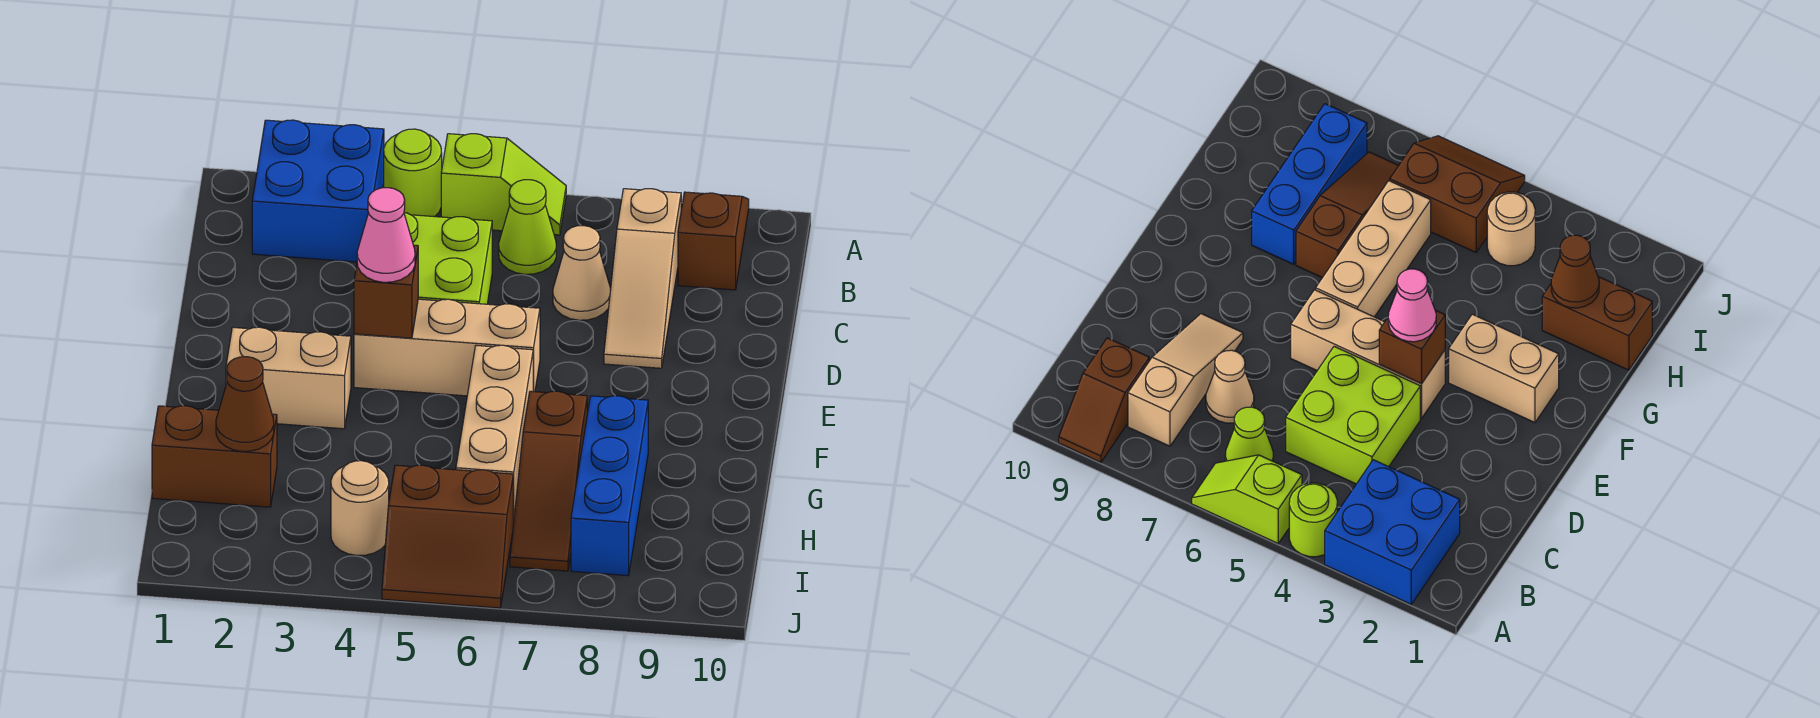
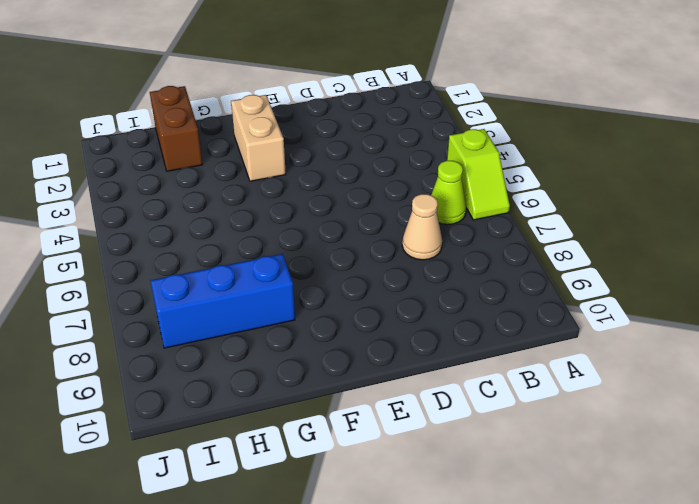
none -> blue brick A2:B3 level 1
none -> lime round brick A4 level 1
none -> brown slope A9:B9 level 1 top B

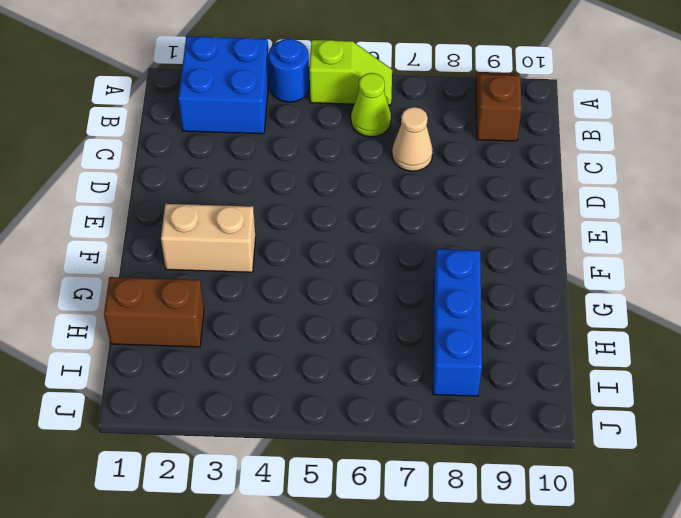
blue round brick A4 level 1 -> lime round brick A4 level 1
none -> tan slope B8:D8 level 1 top B
none -> lime brick C4:D5 level 1
none -> tan brick E4:E6 level 1

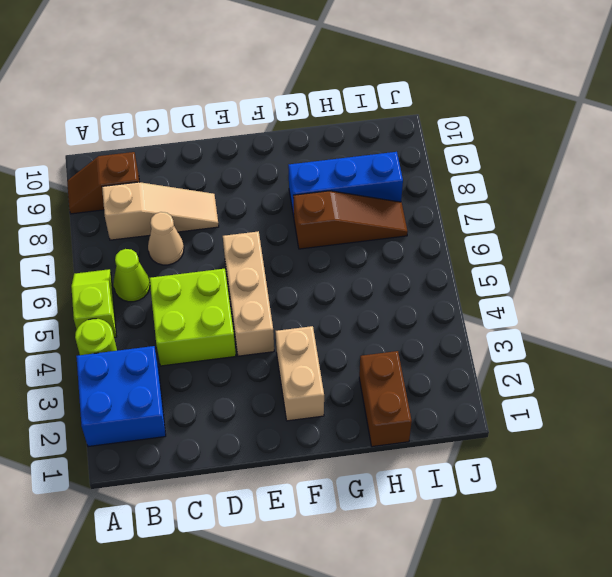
none -> tan brick F6:H6 level 1
none -> tan round brick I4 level 1
none -> brown slope I5:J6 level 1 top I

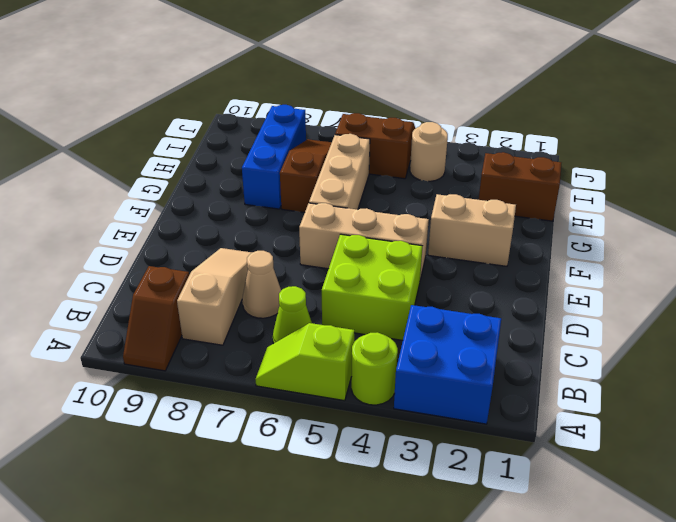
none -> brown brick E4 level 2
none -> brown cone H2 level 2
none -> pink cone E4 level 3

